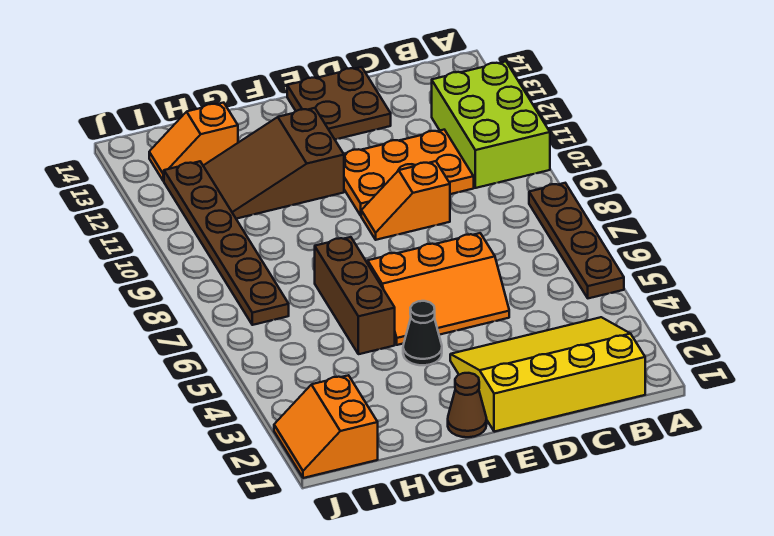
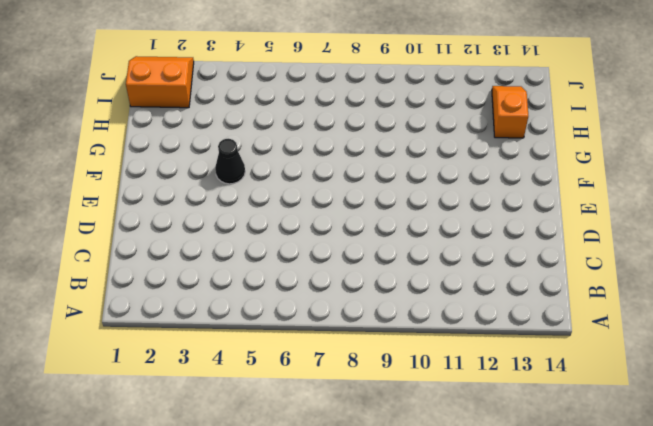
none -> brown plate A5:A8 level 1
none -> lime brick A10:B12 level 1
none -> yellow slope B1:E3 level 1 top 1

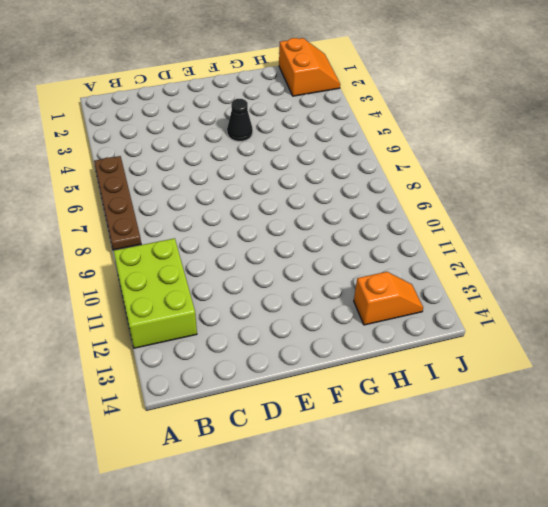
none -> yellow slope B1:E3 level 1 top 1
none -> orange plate C10:E11 level 1
none -> orange slope D5:F6 level 1 top 6

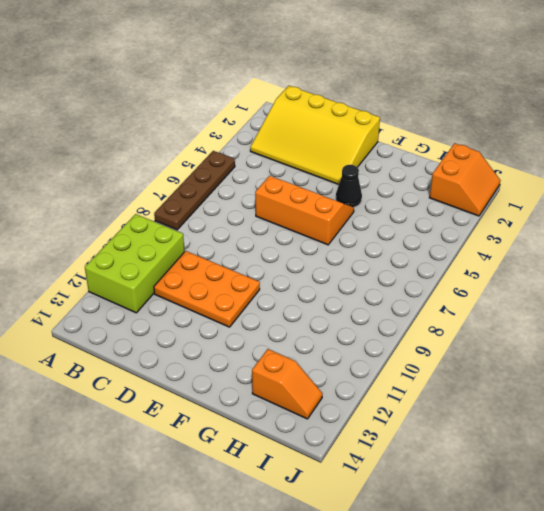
none -> orange slope D9:E9 level 1 top D
none -> brown plate D13:E14 level 1
none -> brown cone F1 level 1

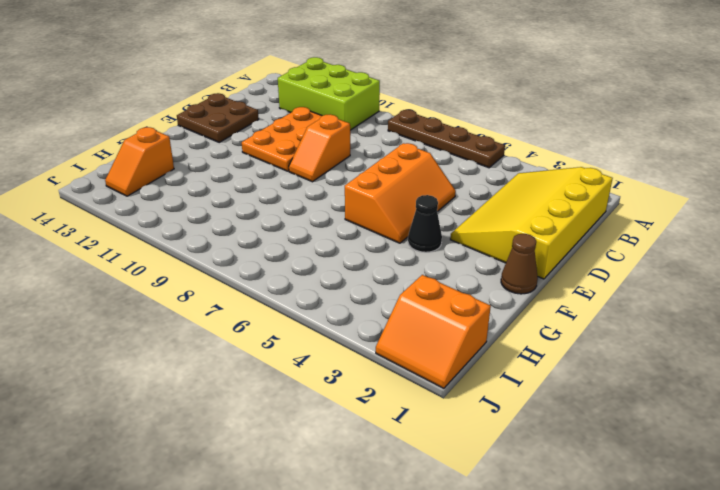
none -> brown slope F11:H12 level 1 top F
none -> brown brick G5:G7 level 1
none -> brown plate I7:I12 level 1

